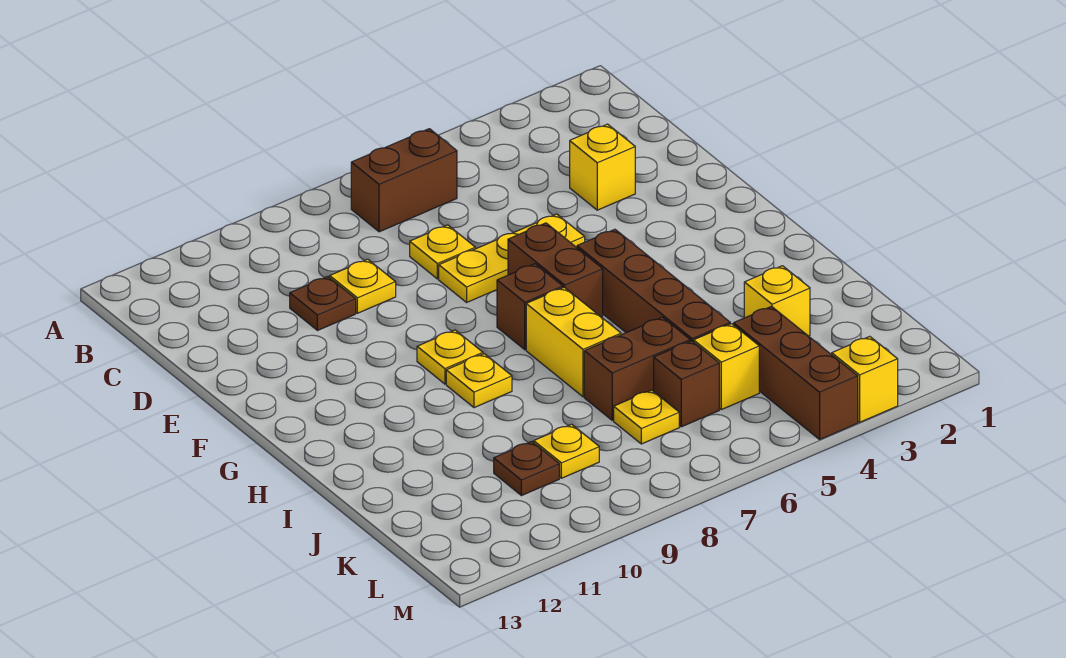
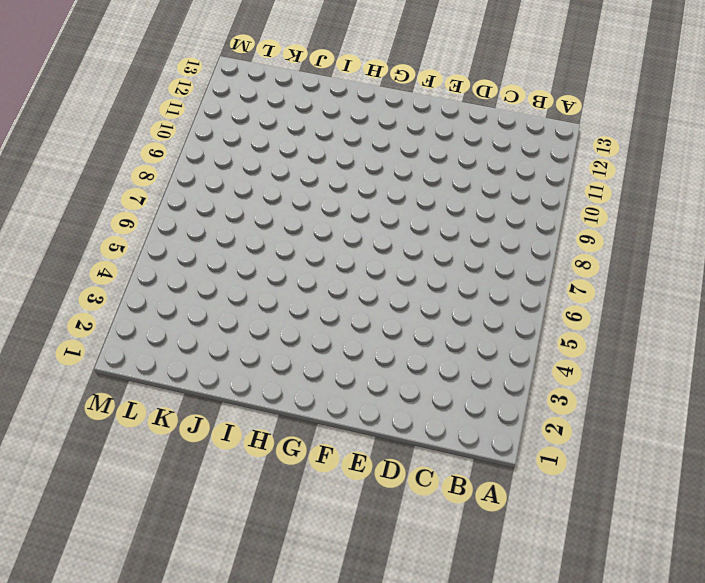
none -> brown brick B6:B7 level 1
none -> yellow brick D3 level 1
none -> yellow plate D7 level 1

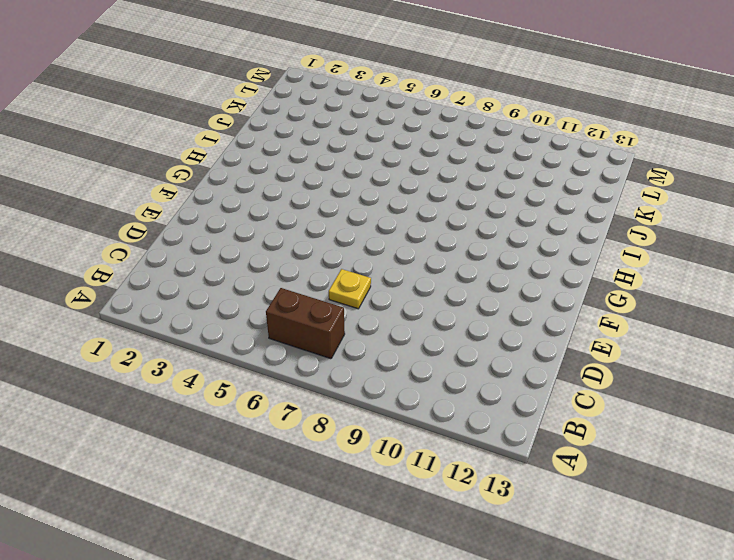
none -> yellow brick D3 level 1
none -> yellow plate D9 level 1
none -> brown plate D10 level 1

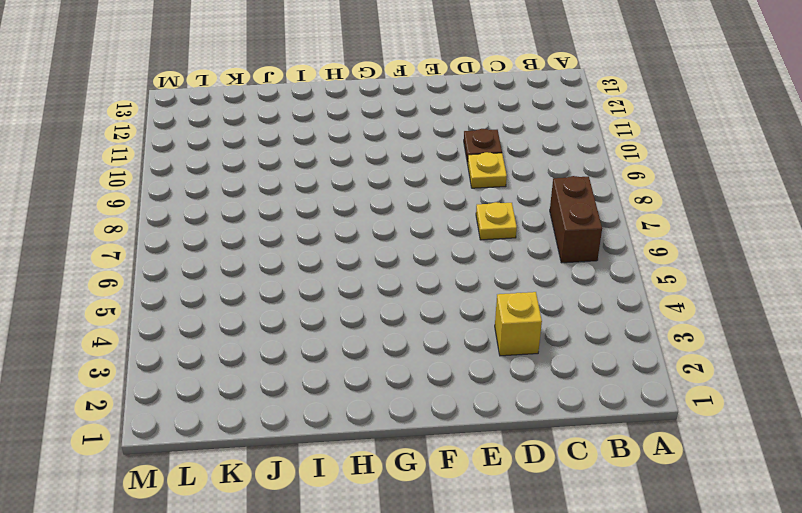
none -> yellow plate E5:E7 level 1
none -> brown brick F6:G6 level 1
none -> brown brick G5:J5 level 1

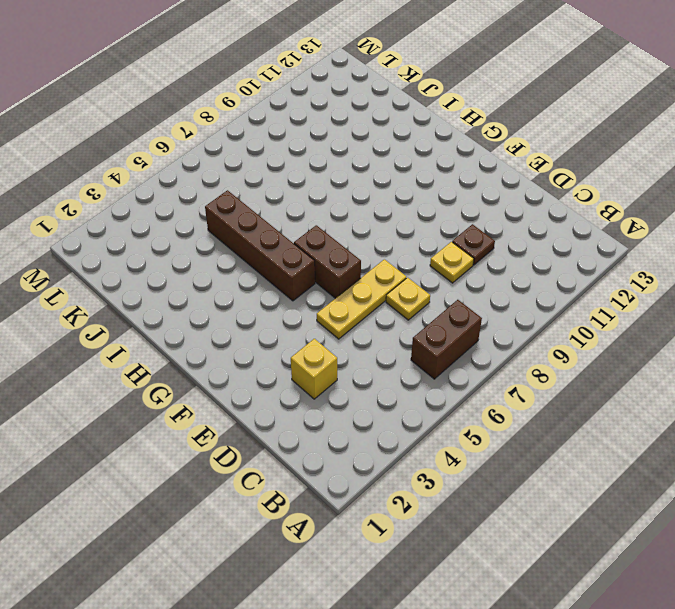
none -> brown brick G7 level 1
none -> yellow plate G9 level 1
none -> yellow brick H7:I7 level 1

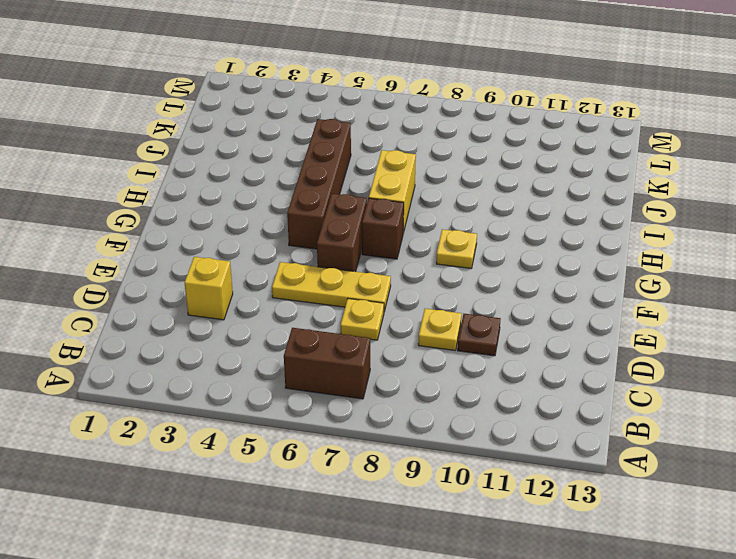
none -> yellow plate H9 level 1
none -> yellow brick J3 level 1
none -> brown brick J6:J7 level 1

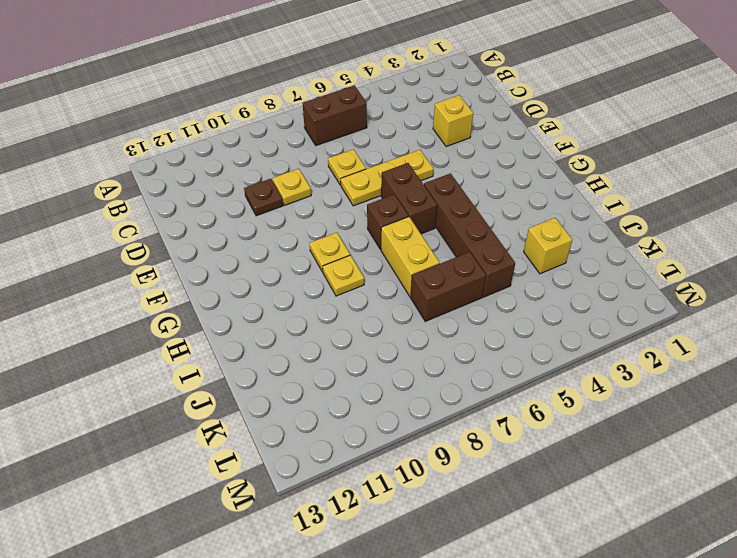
none -> brown brick K4:M4 level 1
none -> yellow brick K5 level 1
none -> brown brick K6 level 1

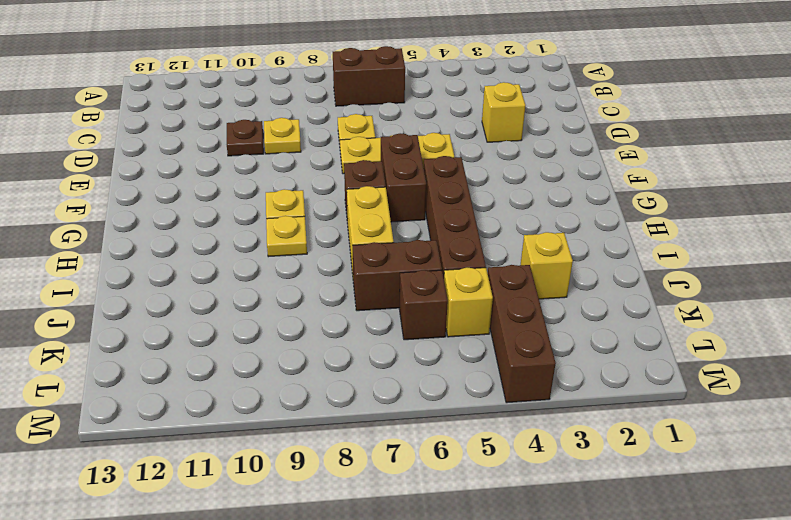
none -> yellow plate K7 level 1
none -> yellow plate K9 level 1
none -> brown plate K10 level 1

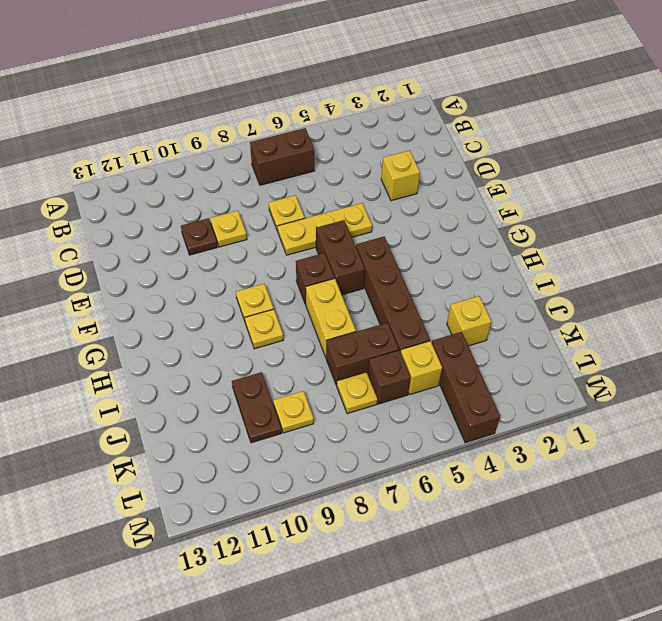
brown plate J10:K10 level 1 -> brown plate K10 level 1
none -> yellow brick M3 level 1

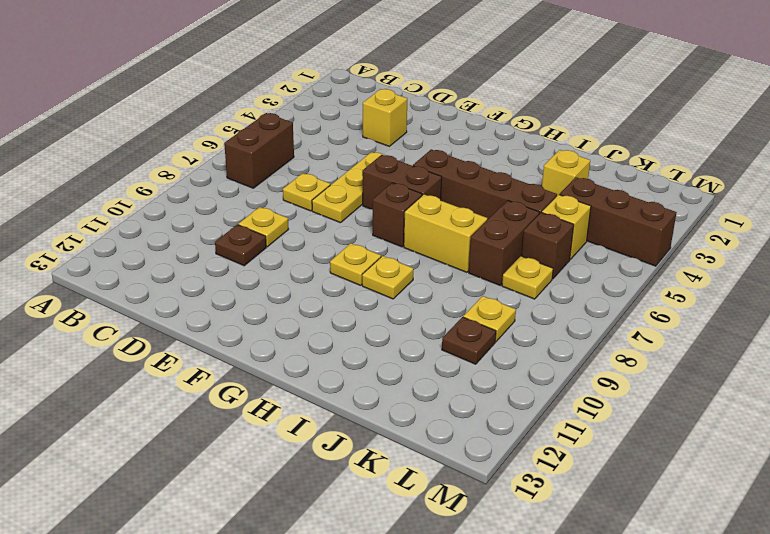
none -> yellow brick M3 level 1

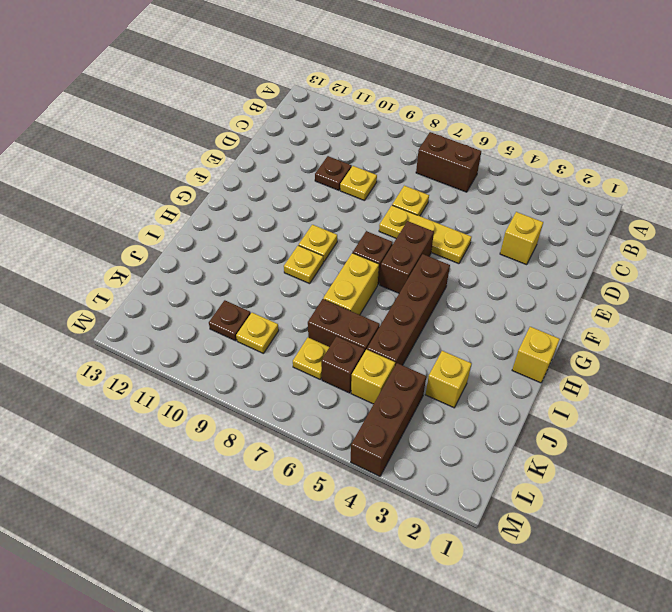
yellow brick H1 level 1 -> yellow brick M3 level 1

